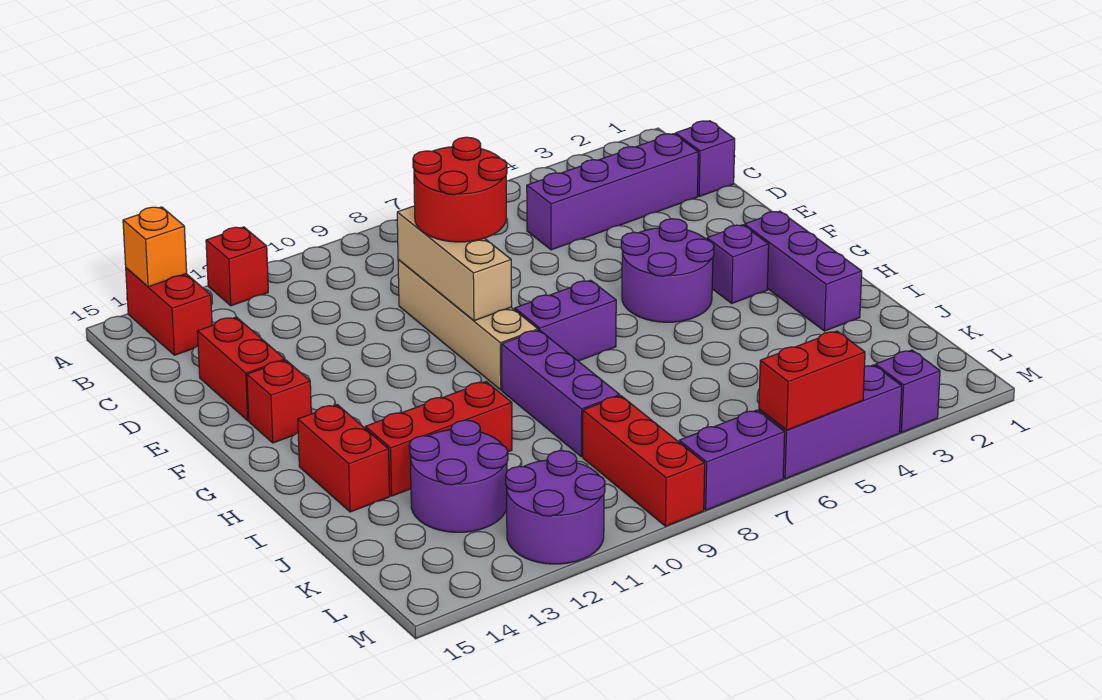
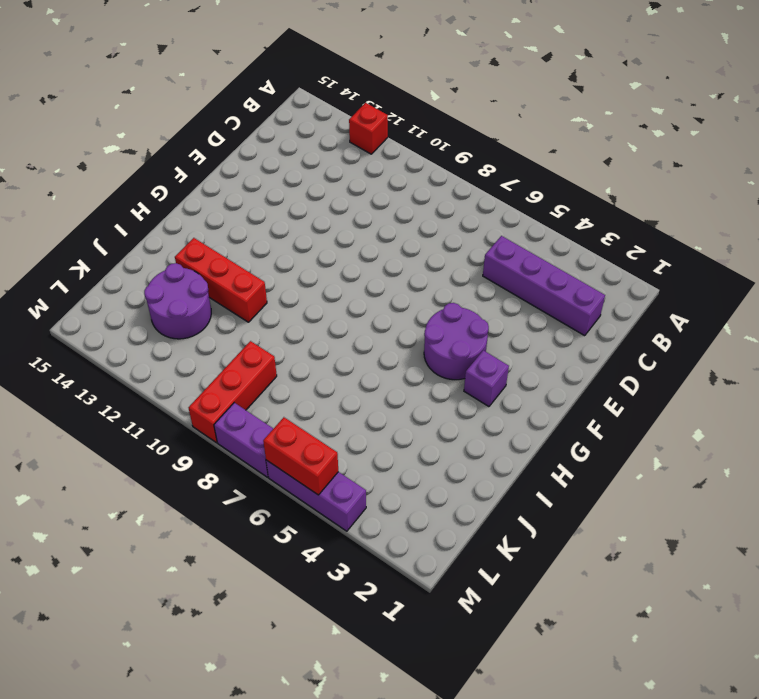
none -> red brick A14:B14 level 1
none -> purple brick C1 level 1
none -> tan brick D9:G9 level 1

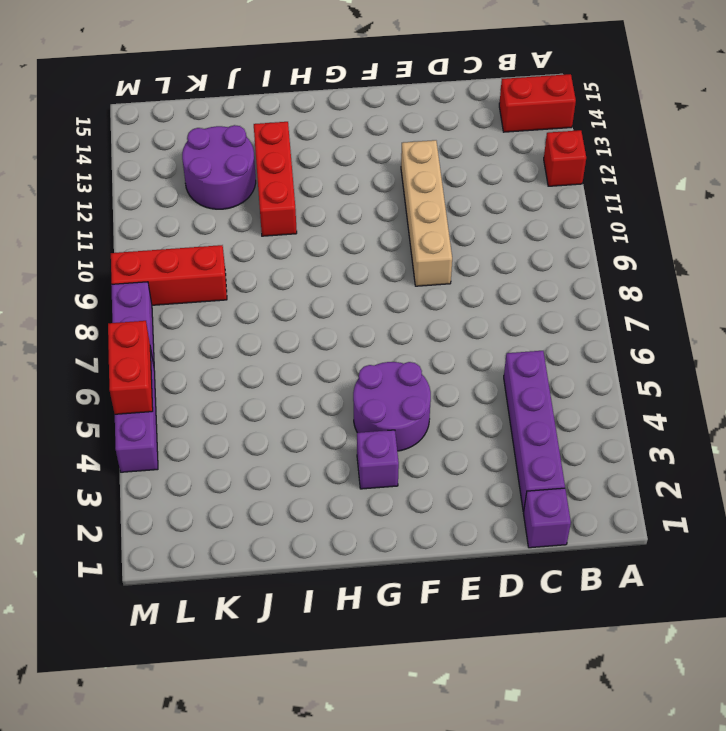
tan brick E9:E12 level 1 -> tan brick D9:G9 level 1
none -> red brick D14:E14 level 1
none -> red brick F14 level 1
none -> purple brick G2:I2 level 1

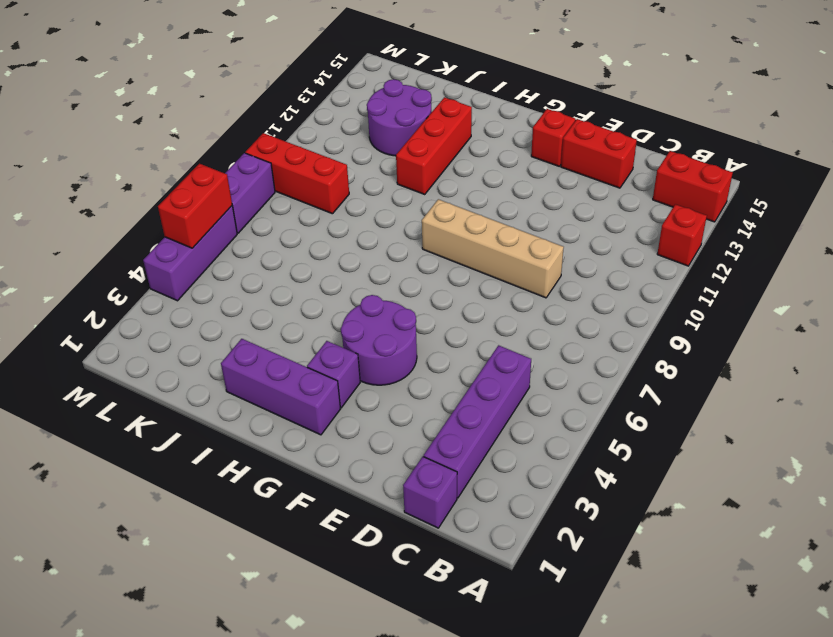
none -> purple brick G7:G8 level 1
none -> purple brick H9:J9 level 1
none -> red brick H14:I14 level 1

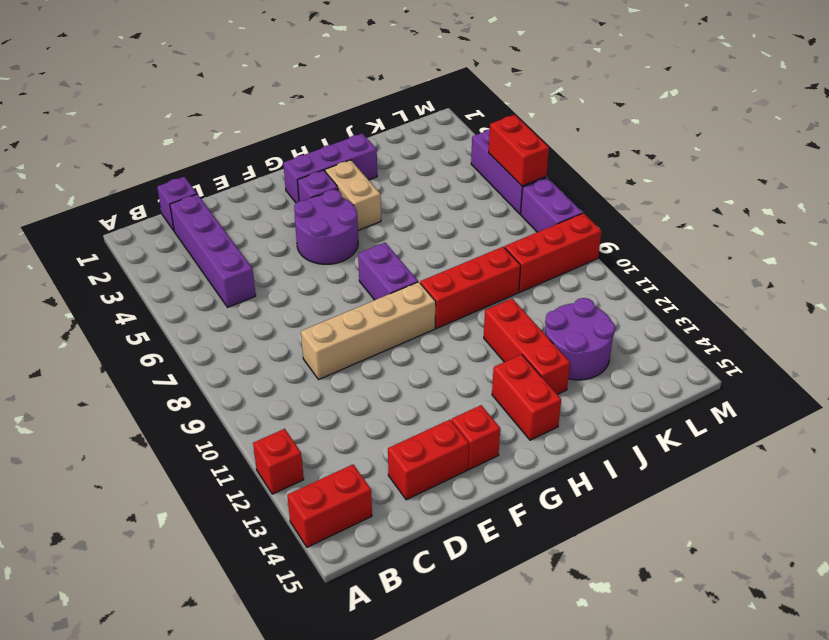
tan brick H3:H4 level 1 -> none
red brick H9:J9 level 1 -> purple brick H9:J9 level 1
red brick H13:H14 level 1 -> red brick H14:I14 level 1
none -> purple round brick L11:M12 level 1
none -> purple brick M3 level 1
none -> orange brick A14 level 2

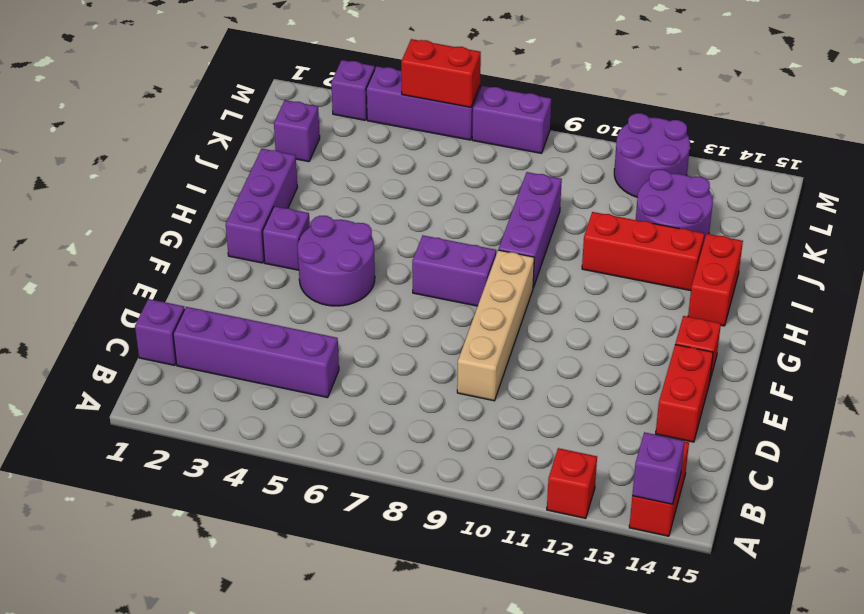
purple brick A14 level 2 -> orange brick A14 level 2
purple brick K2 level 1 -> none
none -> red brick K9:M9 level 1
none -> tan brick D9:F9 level 2
none -> red round brick D8:E9 level 3

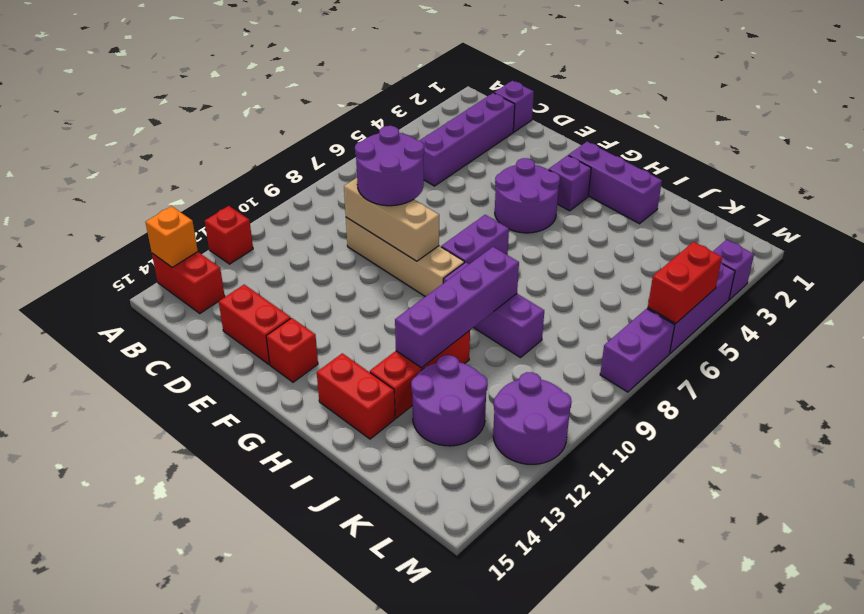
purple round brick D8:E9 level 3 -> red round brick D8:E9 level 3
purple brick I9:I12 level 2 -> none
none -> red brick K9:M9 level 1

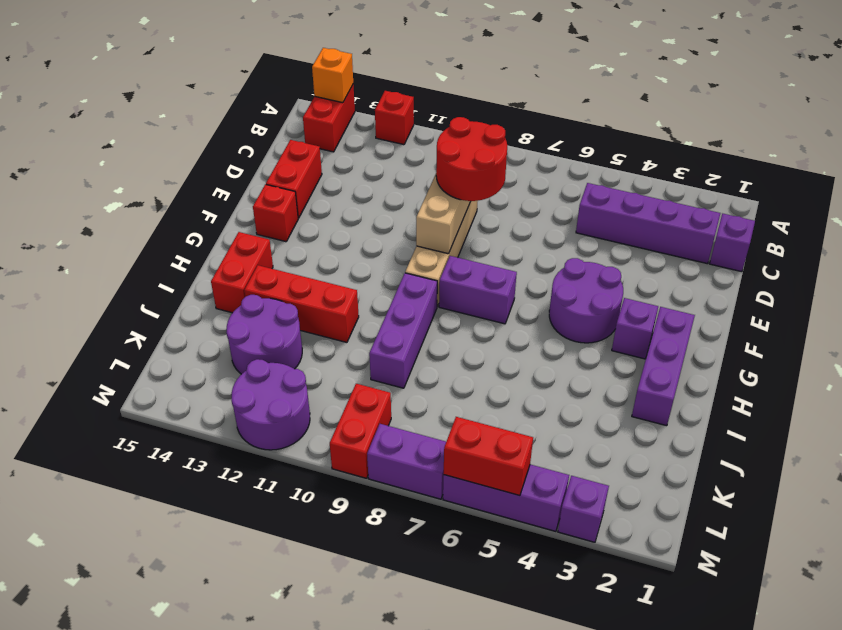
red brick L9:M9 level 1 -> red brick K9:M9 level 1

